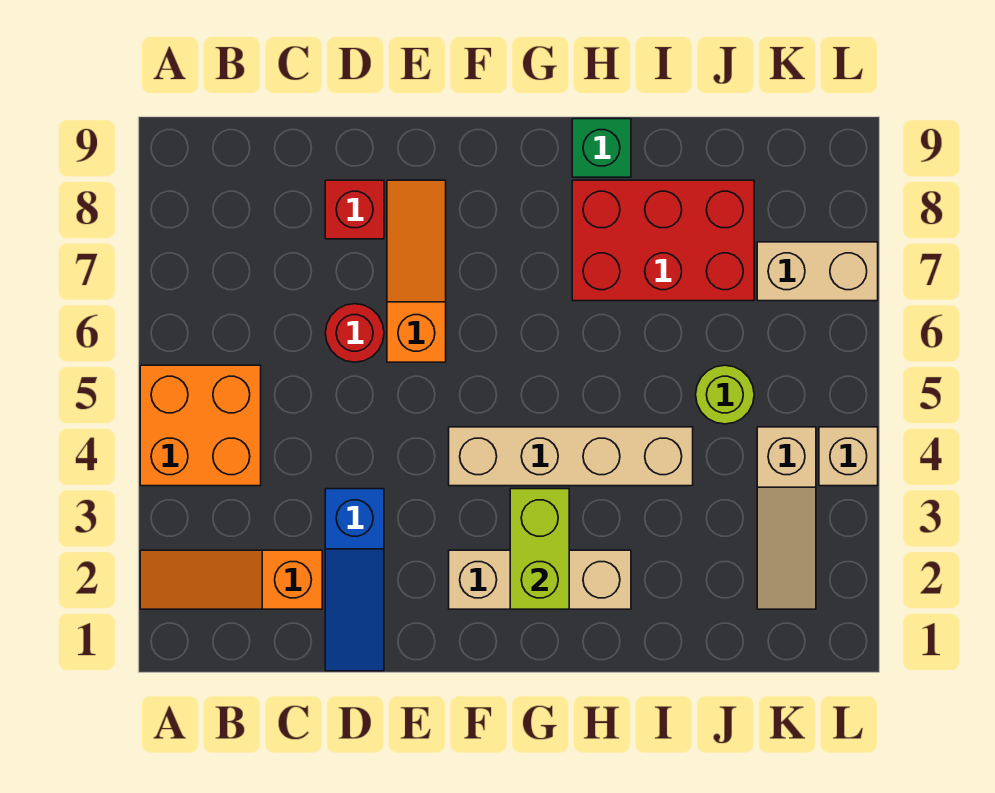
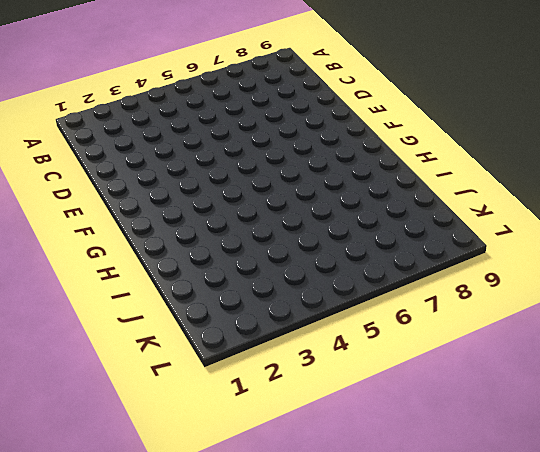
none -> orange slope A2:C2 level 1 top C
none -> orange brick A4:B5 level 1
none -> blue slope D1:D3 level 1 top 3

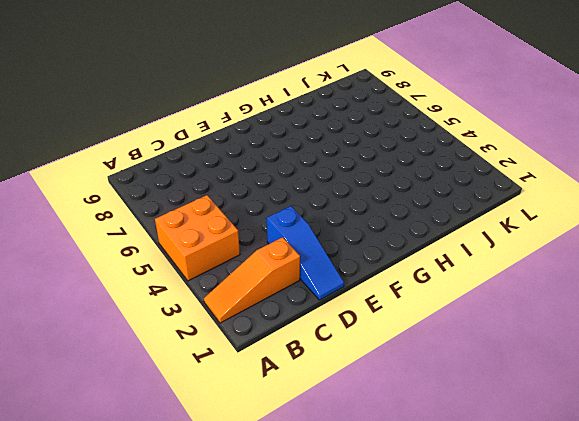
none -> red round brick D6 level 1
none -> red brick D8 level 1
none -> orange slope E6:E8 level 1 top 6

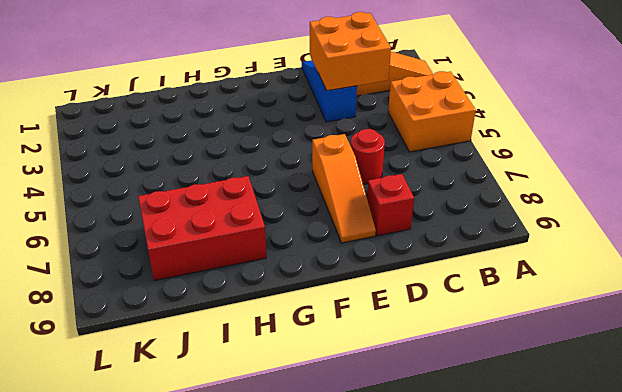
orange brick C2:D3 level 2 -> none
none -> tan brick F2:H2 level 1
none -> tan brick F4:I4 level 1
none -> green brick H9 level 1

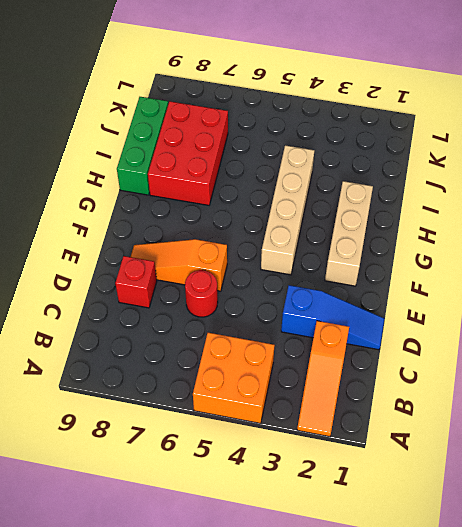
green brick H9:J9 level 1 -> green brick H9 level 1
none -> lime round brick J5 level 1
none -> tan slope K2:K4 level 1 top 4
none -> tan brick K7:L7 level 1

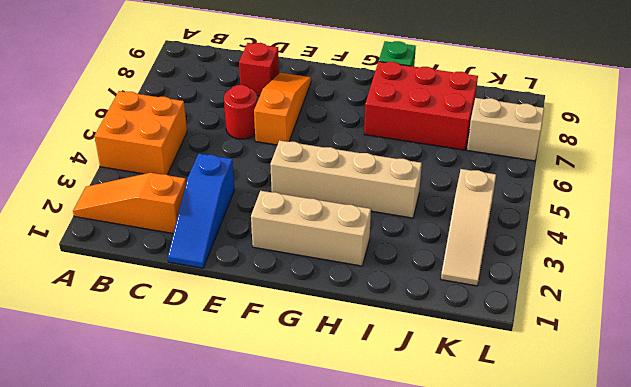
none -> lime round brick J5 level 1
none -> tan brick L4 level 1
none -> lime brick G2:G3 level 2

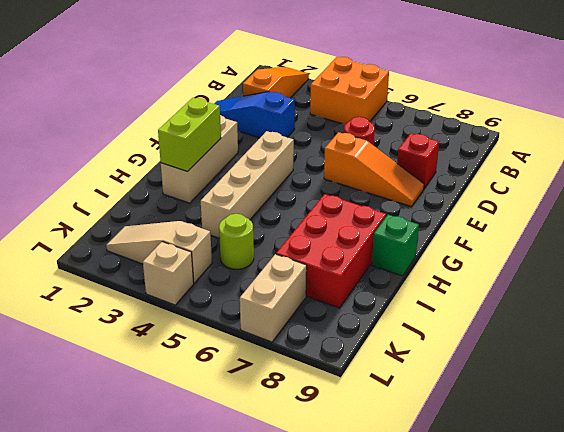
lime brick G2:H2 level 2 -> lime brick G2:G3 level 2

